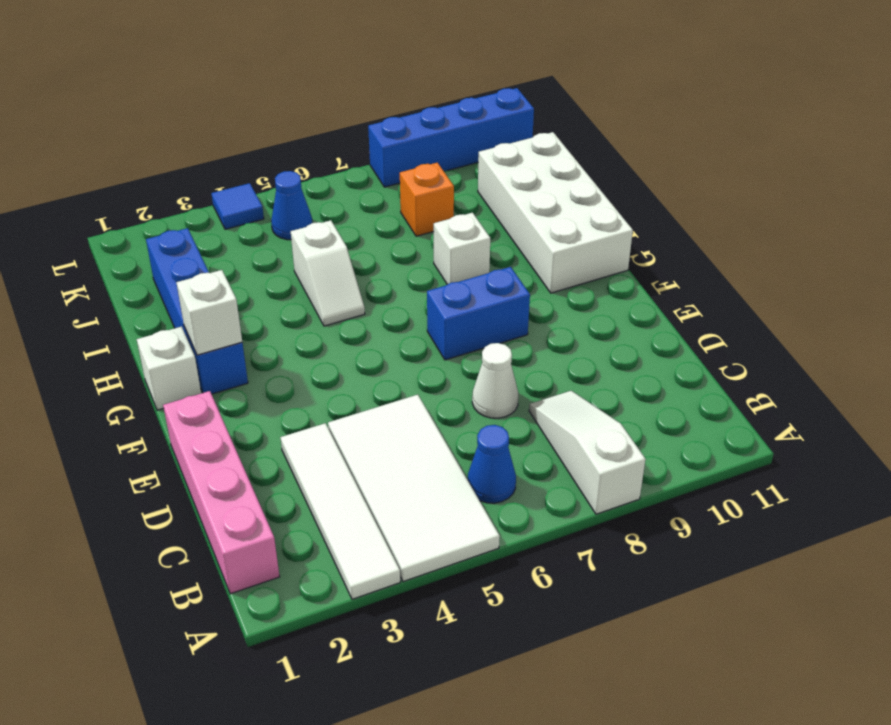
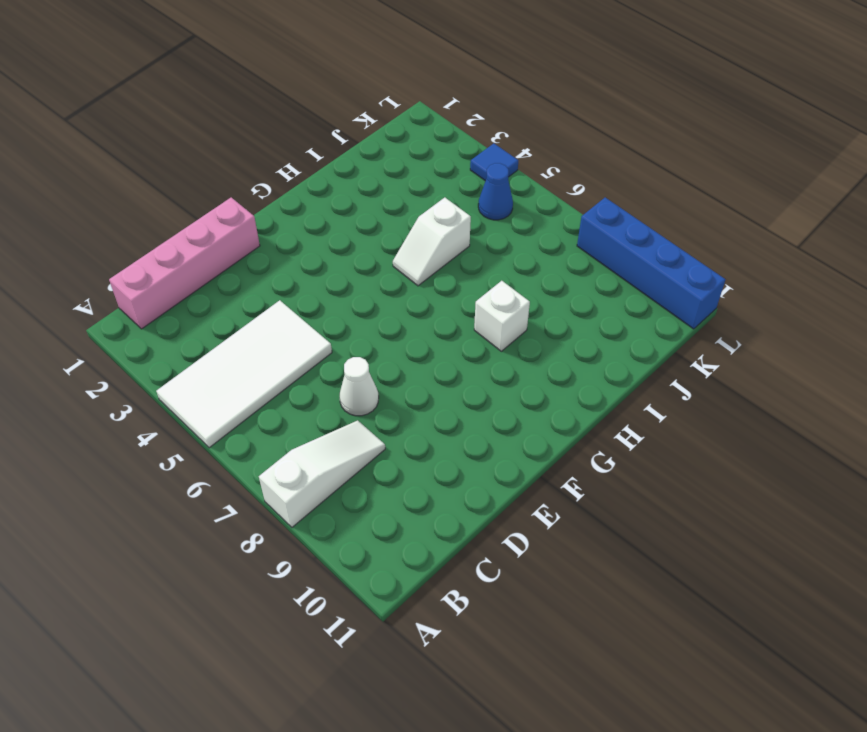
none -> white tile A3:D3 level 1
none -> blue cone B6 level 1
none -> blue brick F7:F8 level 1

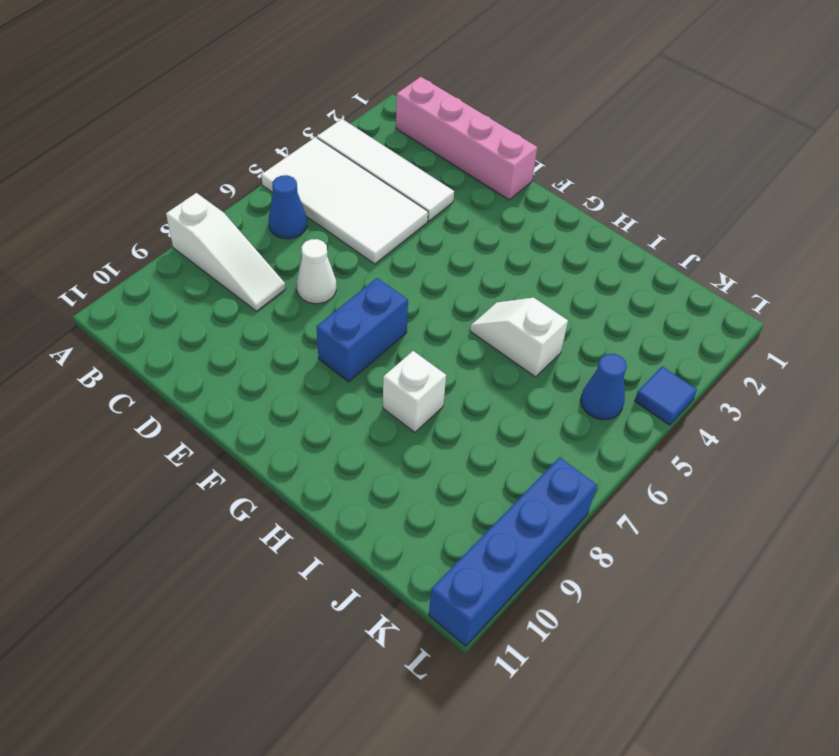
none -> white brick G1 level 1
none -> blue brick G2:J2 level 1
none -> white brick G10:J11 level 1

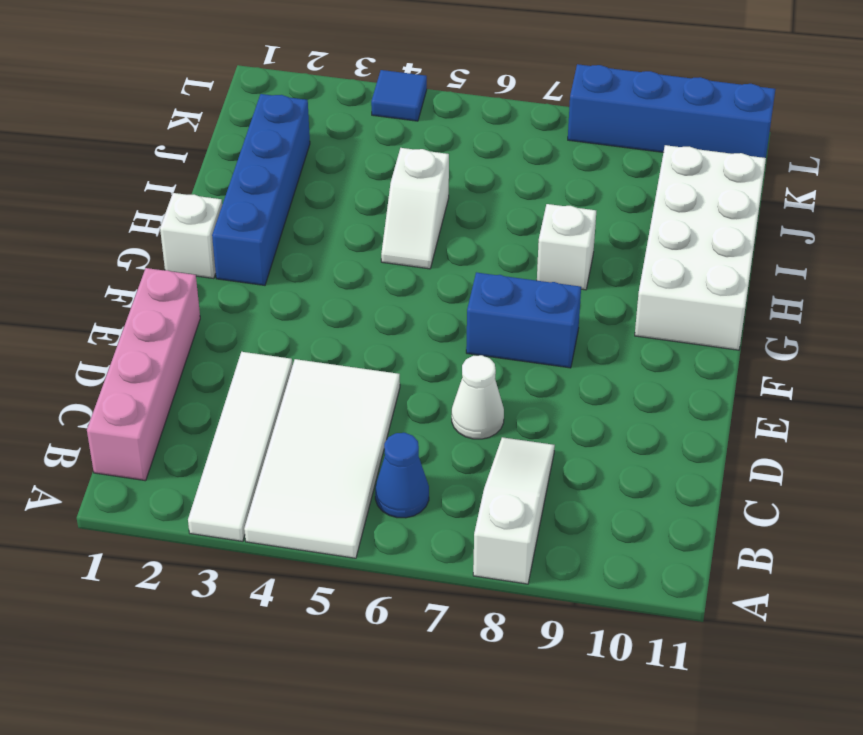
none -> orange brick J8 level 1
none -> blue cone K5 level 1
none -> white brick G2 level 2

